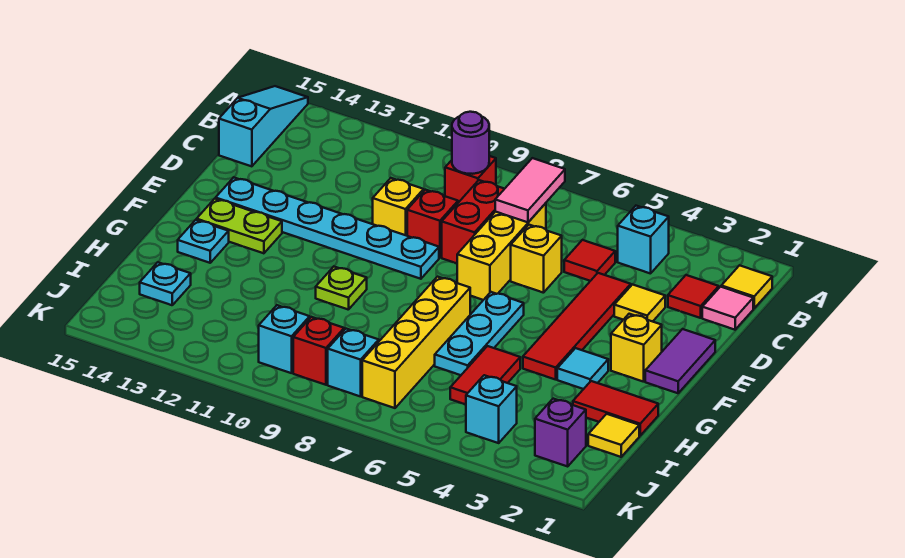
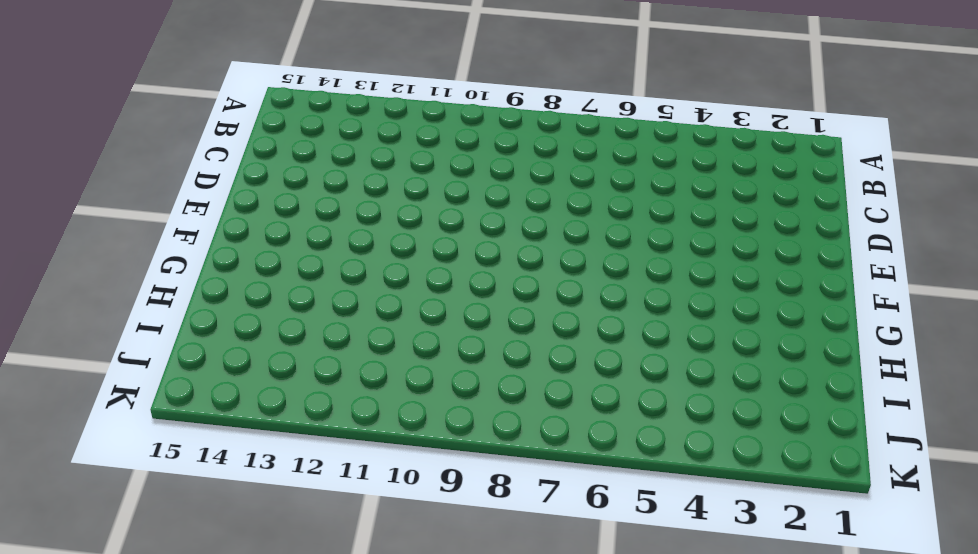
none -> cyan slope A15:C15 level 1 top C
none -> yellow tile B1 level 1
none -> cyan brick B4 level 1
none -> red brick B9 level 1

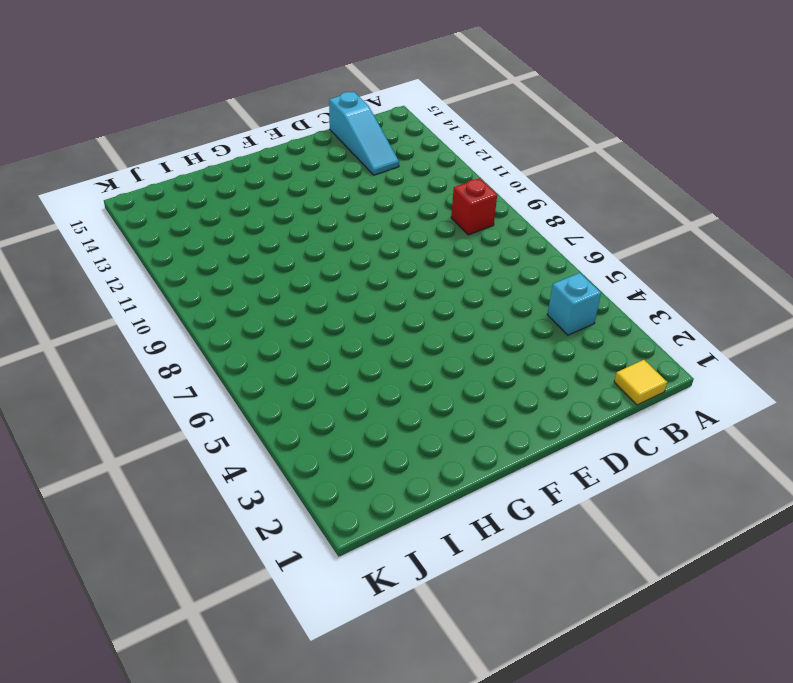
cyan slope C13:C15 level 1 top 15 -> cyan slope A15:C15 level 1 top C
none -> pink tile C1 level 1
none -> red tile C2 level 1
none -> red tile C5 level 1
none -> yellow brick C7:E7 level 1

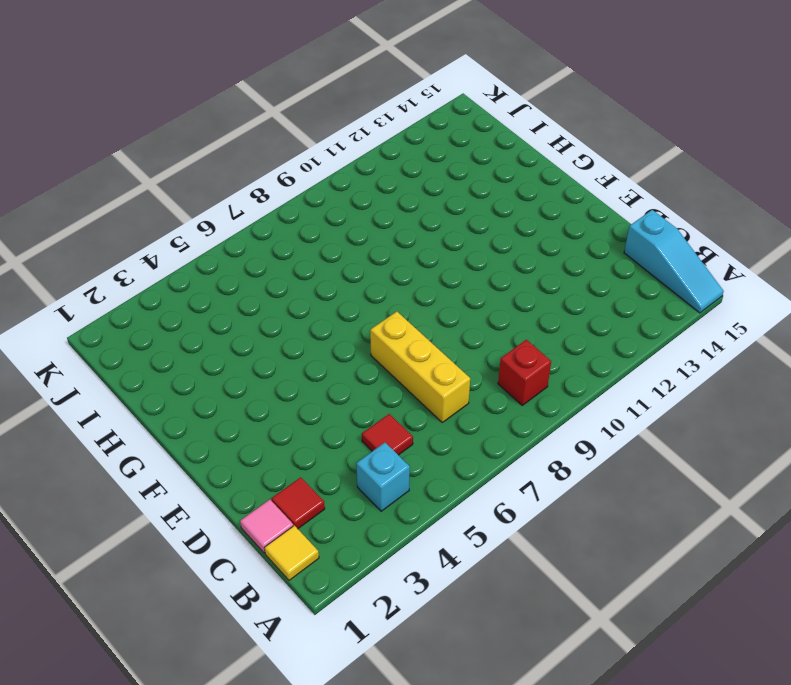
none -> red brick C8:D8 level 1
none -> yellow tile D3 level 1
none -> red tile D4:G4 level 1
none -> yellow brick D6 level 1

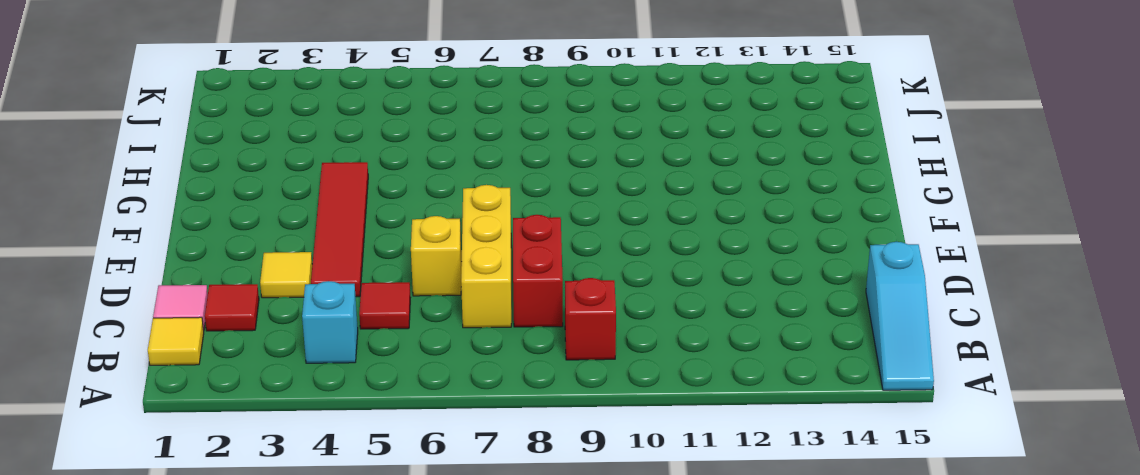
none -> red brick D9 level 1
none -> yellow brick D10 level 1
none -> purple tile E1:F1 level 1
none -> cyan plate E9:E14 level 1

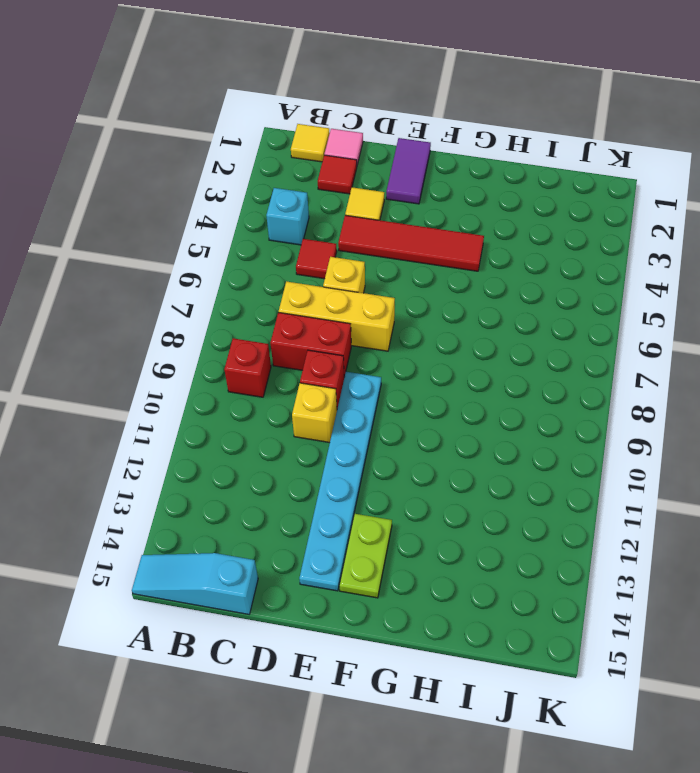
purple tile E1:E2 level 1 -> purple tile E1:F1 level 1
none -> yellow brick F2 level 1
none -> cyan plate F6:H6 level 1
none -> cyan tile G3 level 1
none -> yellow brick G7:J7 level 1

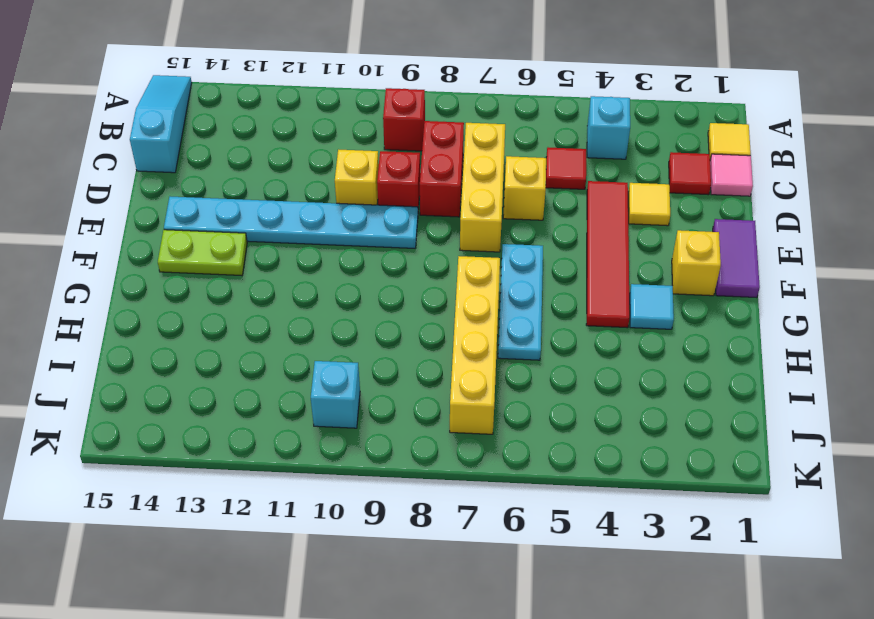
none -> lime plate G10 level 1
none -> cyan plate G14 level 1
none -> red tile H1:H2 level 1
none -> red tile H5:I5 level 1

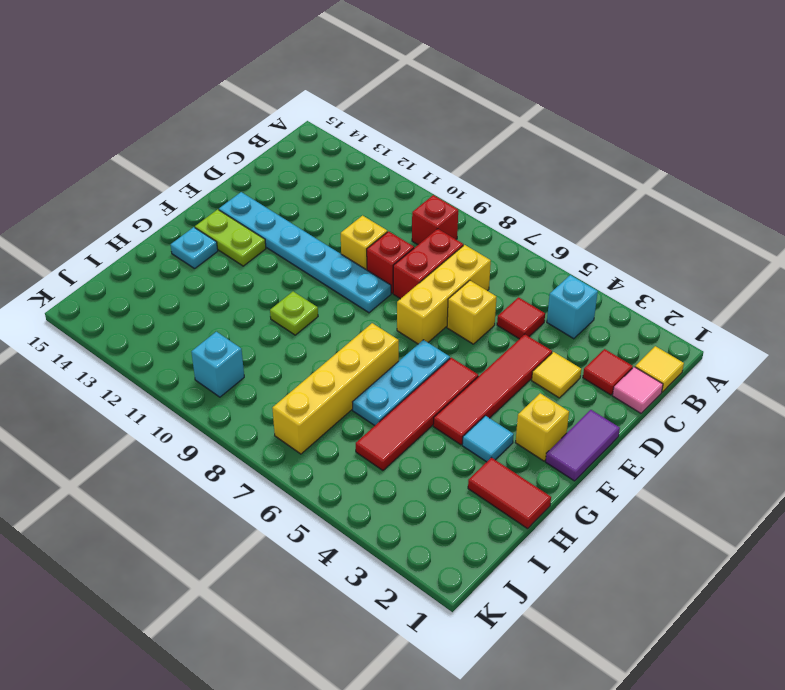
red tile F5:I5 level 1 -> red tile H5:I5 level 1
none -> cyan slope A15:C15 level 1 top C
none -> yellow tile I1 level 1
none -> cyan plate I14 level 1
none -> purple brick J2 level 1

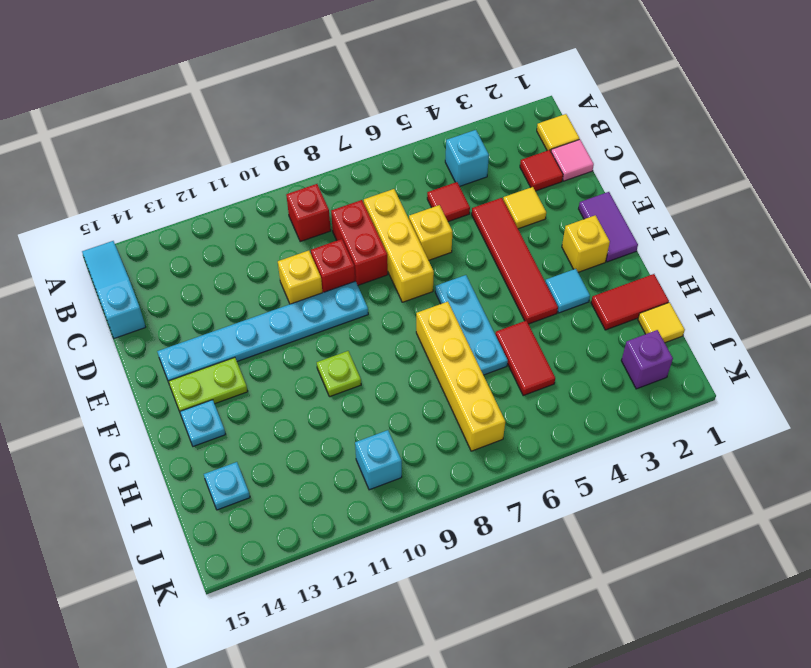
none -> cyan brick J4 level 1
none -> cyan brick J8 level 1
none -> red brick J9 level 1
none -> pink tile B7:C7 level 2

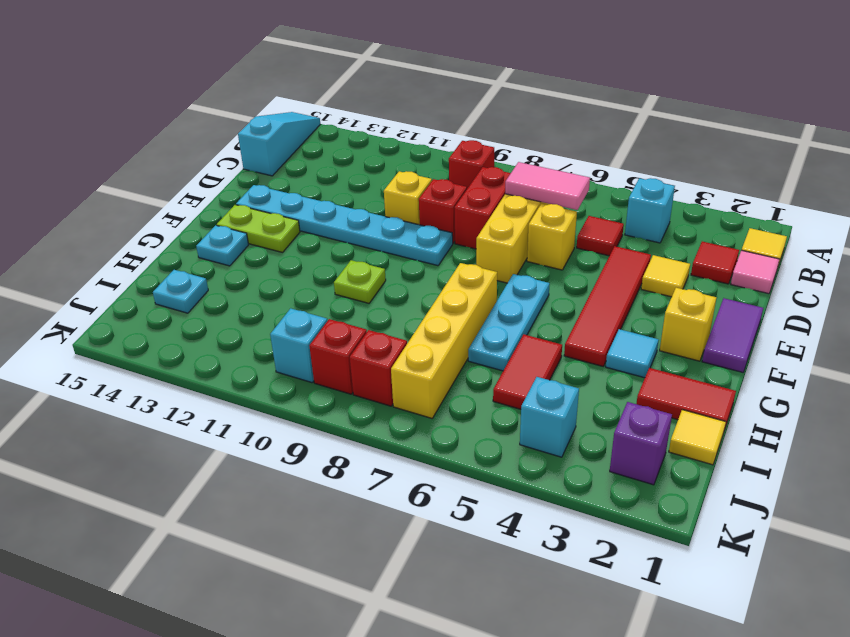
pink tile C6:C7 level 2 -> pink tile B7:C7 level 2
red brick J8 level 1 -> cyan brick J8 level 1
none -> purple round brick B9 level 2

